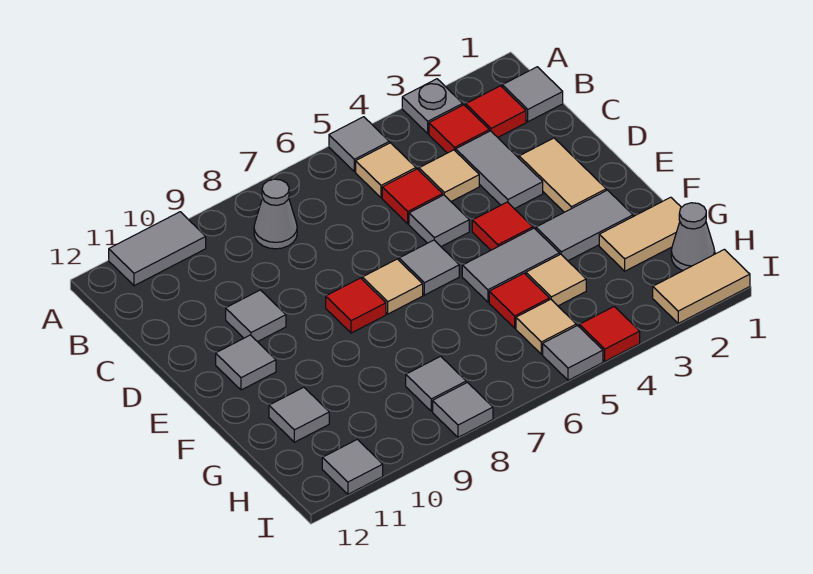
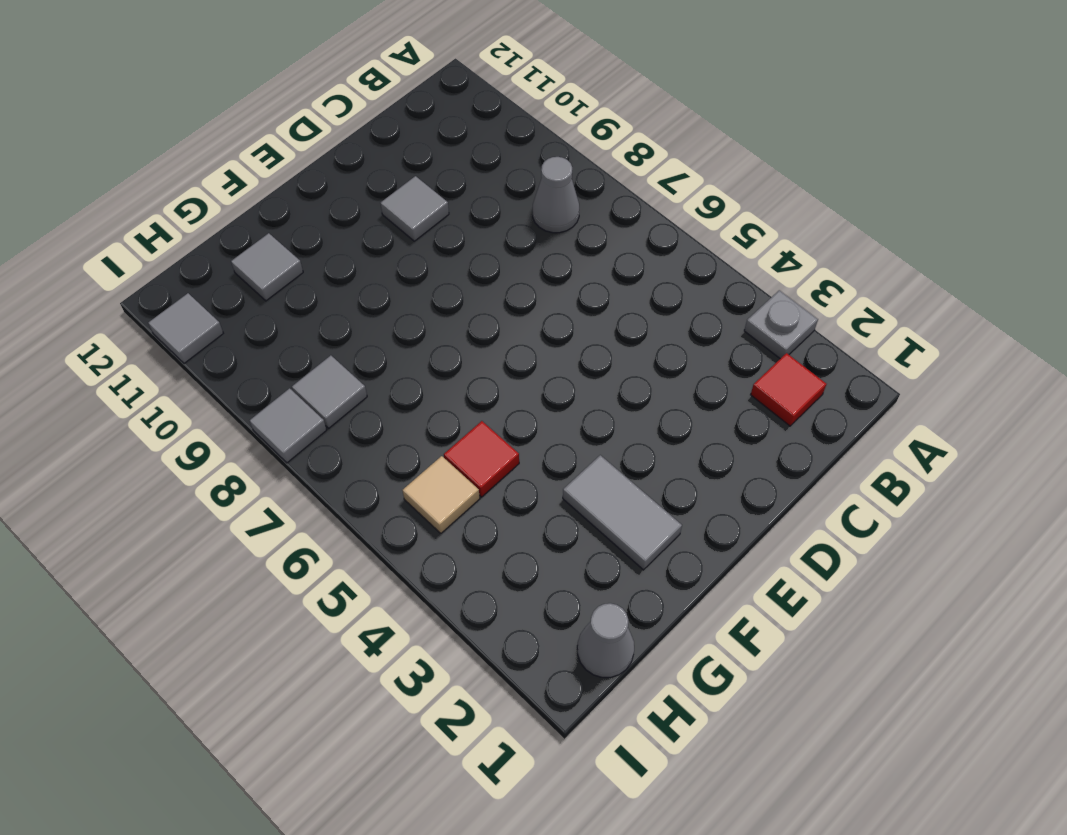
none -> grey tile A5 level 1
none -> grey tile A10:A11 level 1
none -> grey tile B1 level 1
none -> red tile B3 level 1

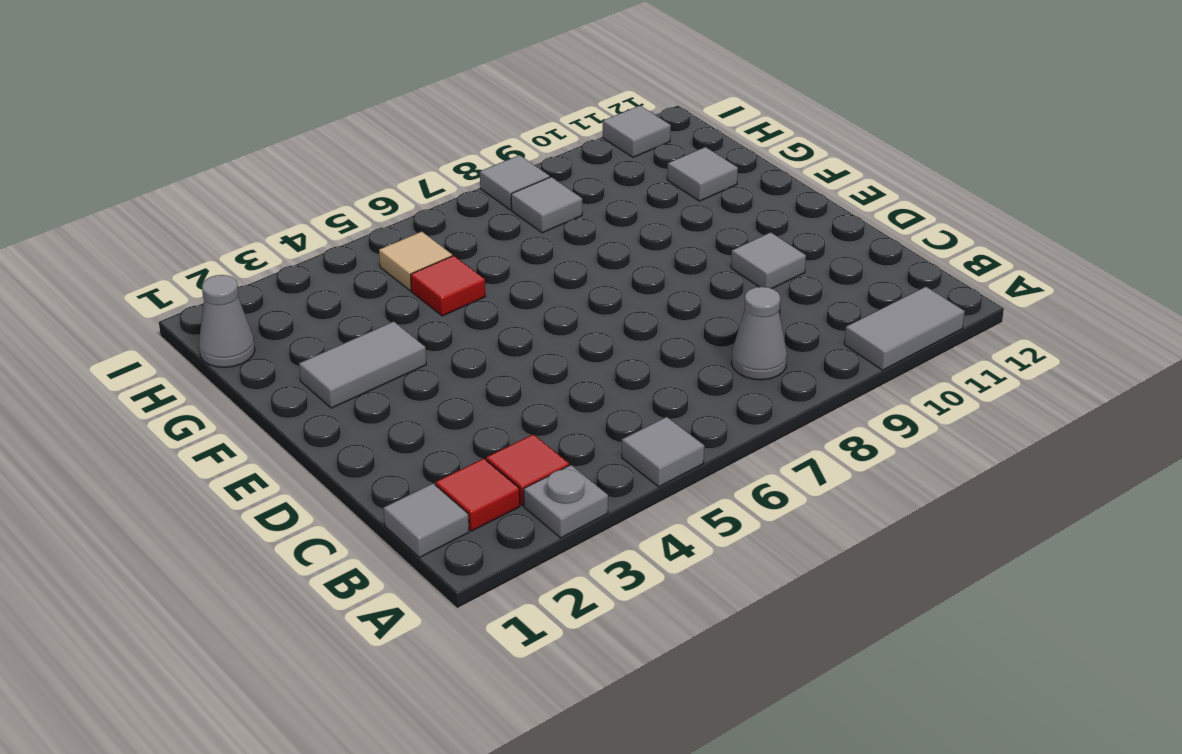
none -> tan tile B5 level 1
none -> grey tile C3:D3 level 1
none -> tan tile C4 level 1
none -> red tile C5 level 1

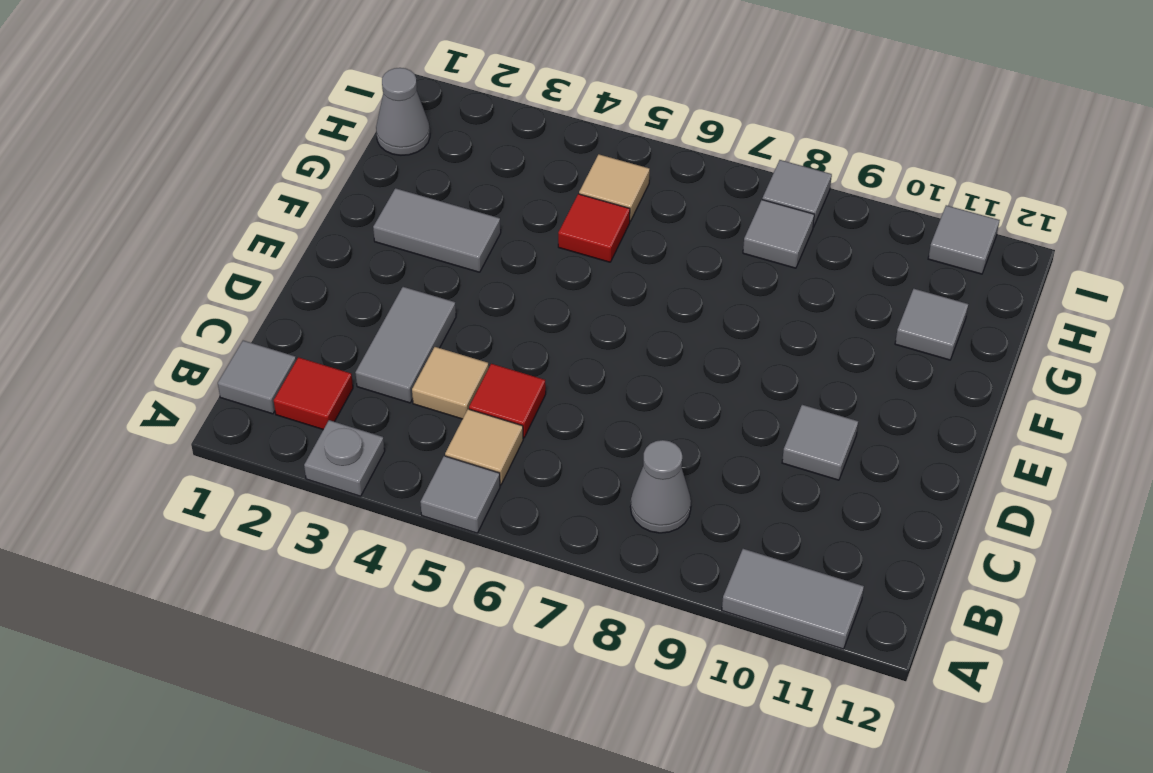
none -> red tile B3 level 1
none -> tan tile D2:E2 level 1
none -> grey tile D5 level 1
none -> red tile E4 level 1

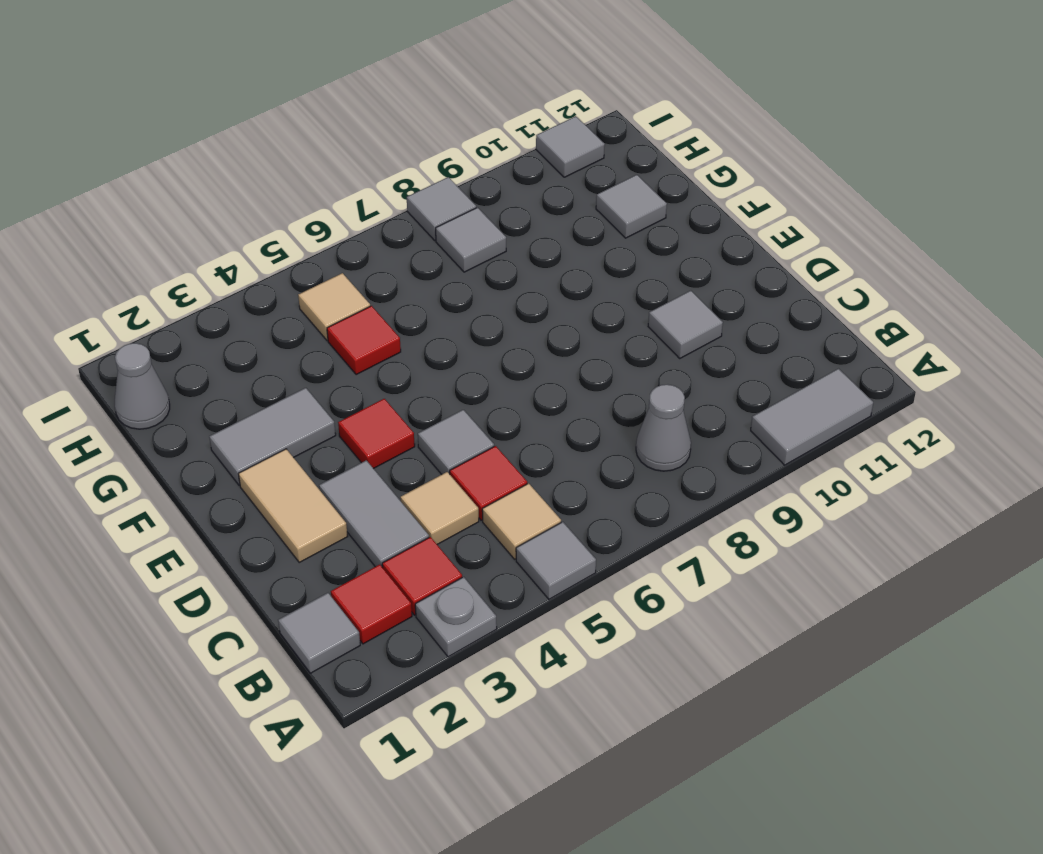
none -> grey tile E6 level 1
none -> tan tile E7 level 1
none -> red tile E8 level 1
none -> grey tile E11 level 1

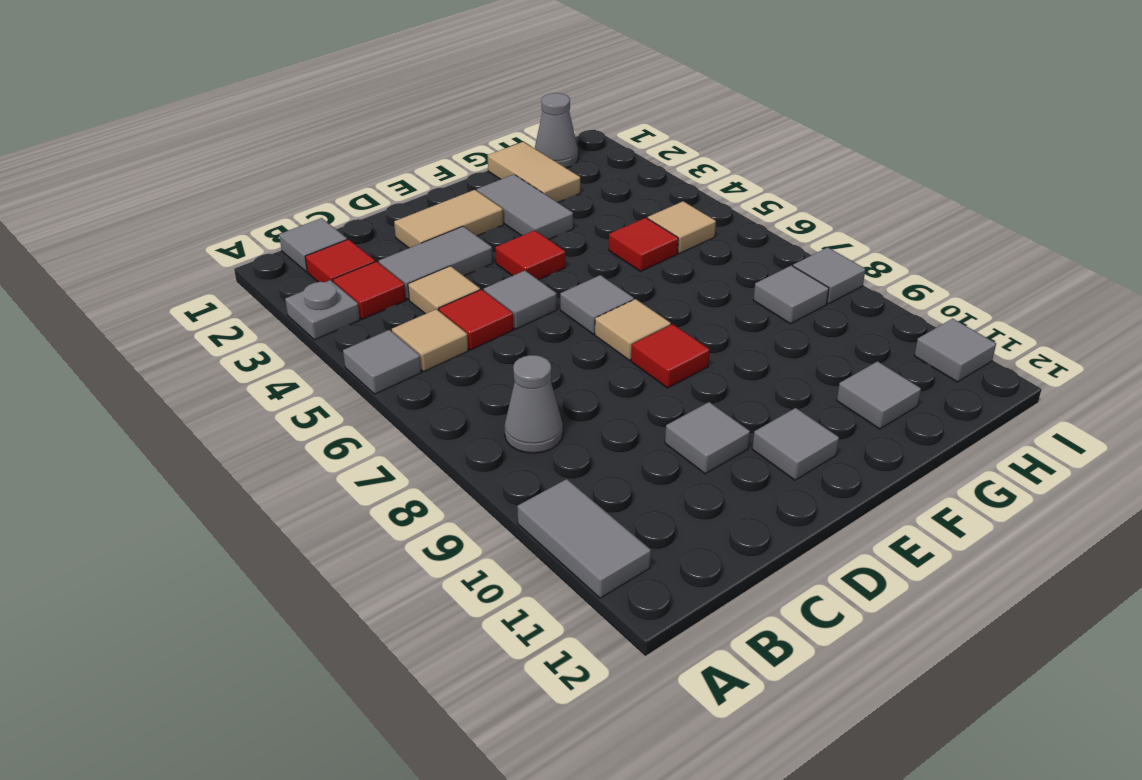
none -> grey tile F4:F5 level 1
none -> tan tile G4 level 1
none -> tan tile I1:I2 level 1
none -> red tile I4 level 1

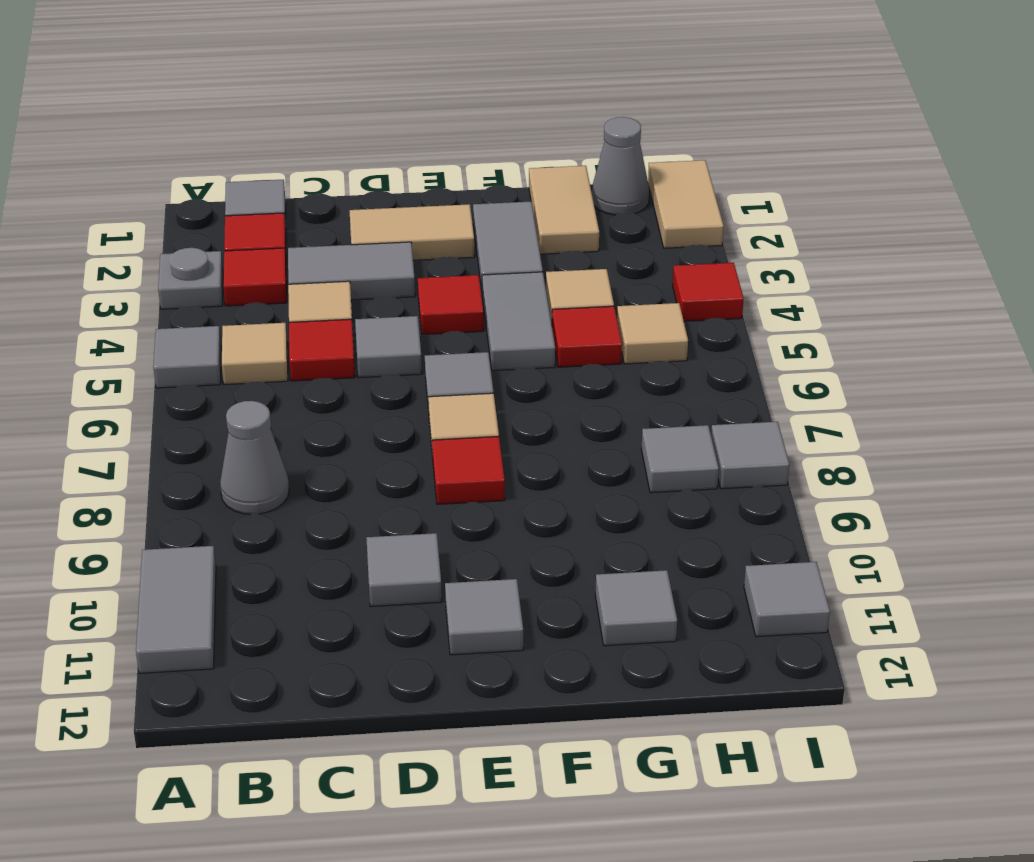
none -> grey tile I5 level 1

